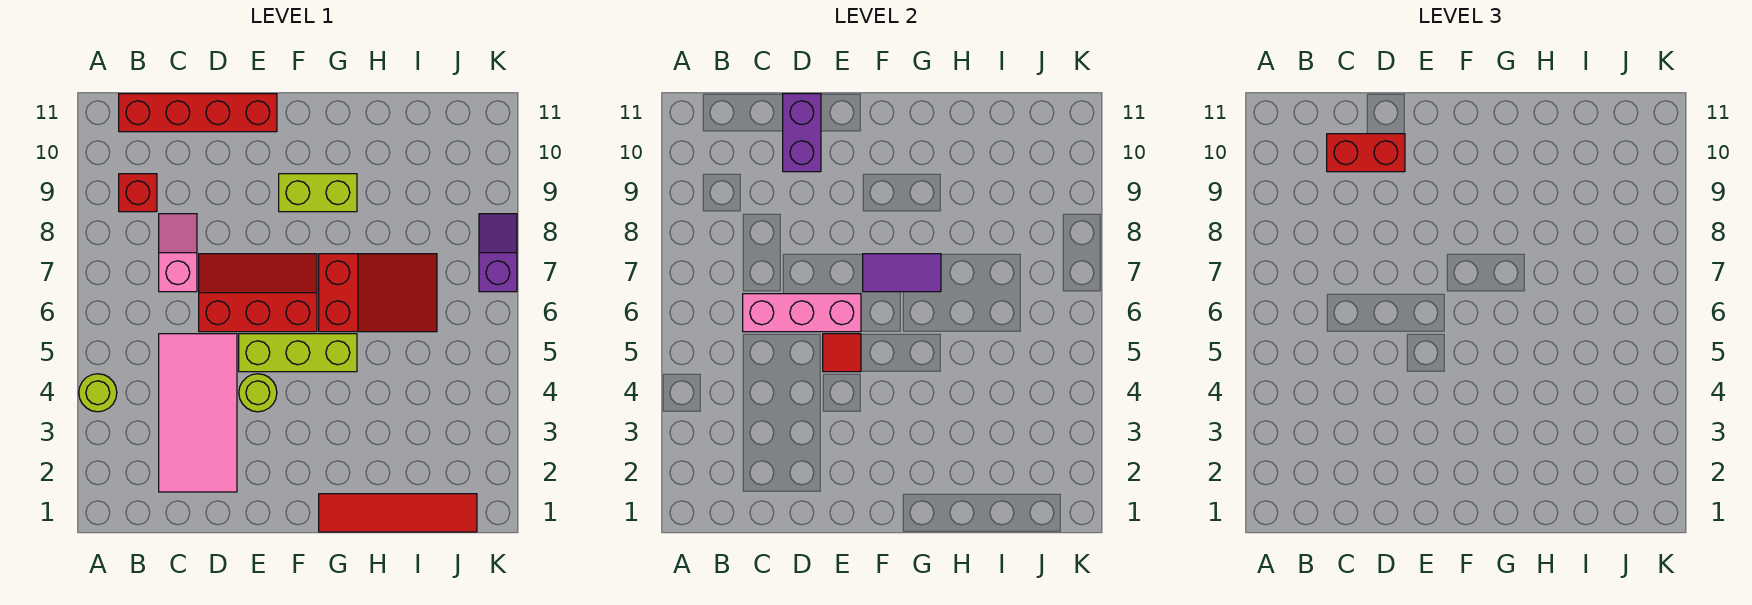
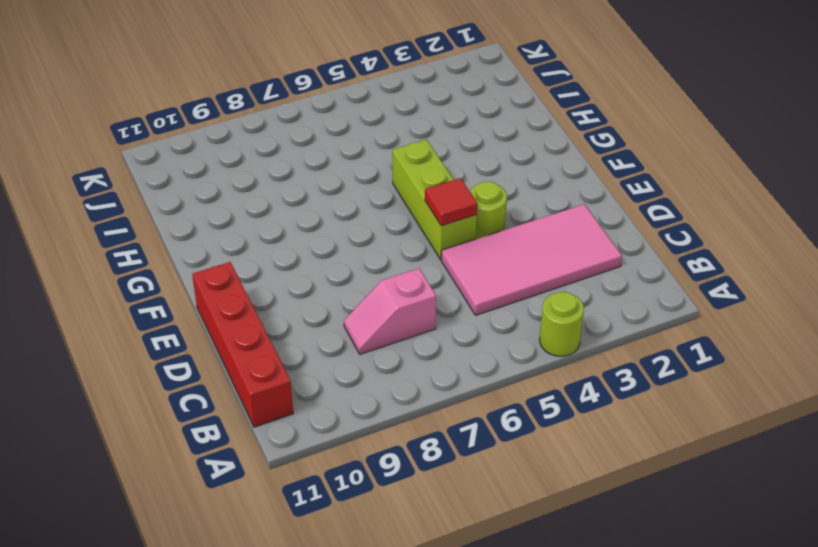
none -> red brick B9 level 1
none -> red slope D6:F7 level 1 top 6
none -> lime brick F9:G9 level 1

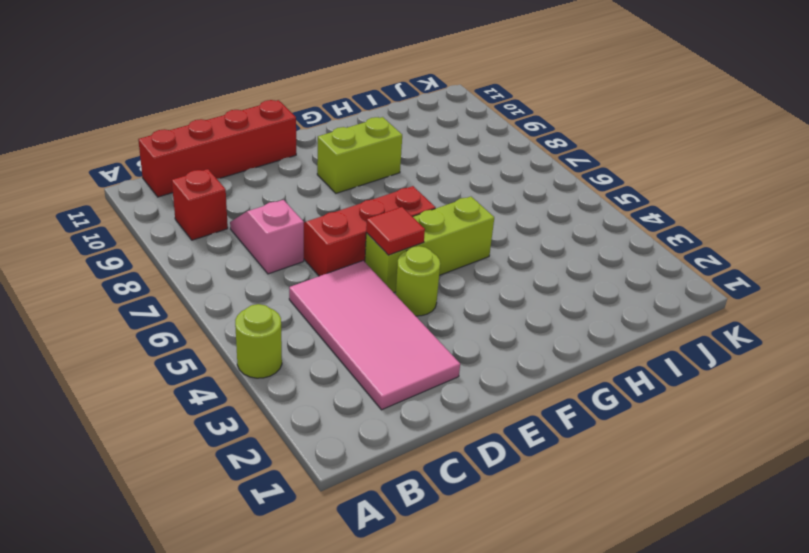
none -> red tile G1:J1 level 1
none -> red slope G6:I7 level 1 top G
none -> purple slope K7:K8 level 1 top 7

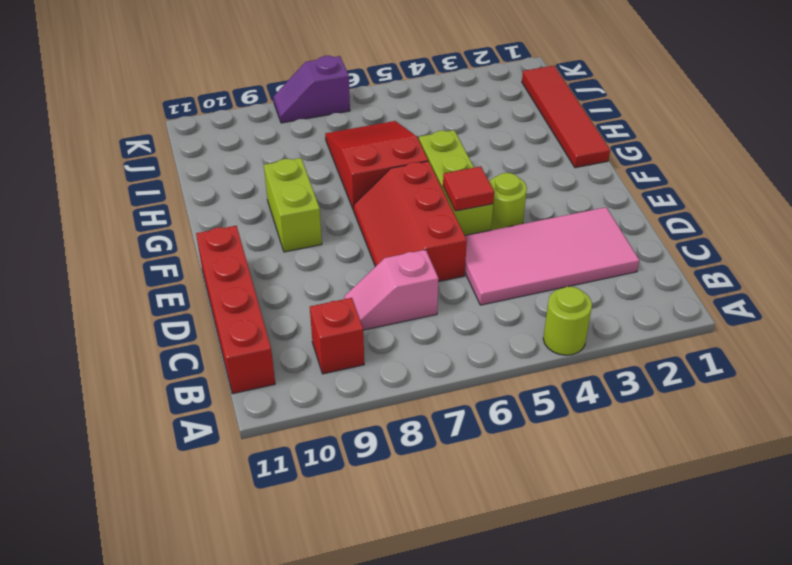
none -> pink brick C6:E6 level 2
none -> purple brick D10:D11 level 2
none -> purple tile F7:G7 level 2

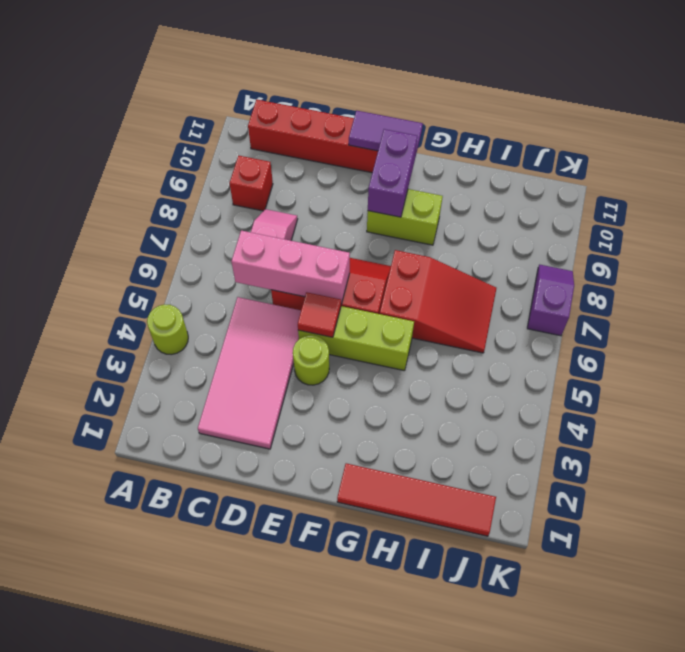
purple tile E11:F11 level 2 -> purple tile F7:G7 level 2
purple brick F9:F10 level 2 -> purple brick D10:D11 level 2
none -> red brick C10:D10 level 3

